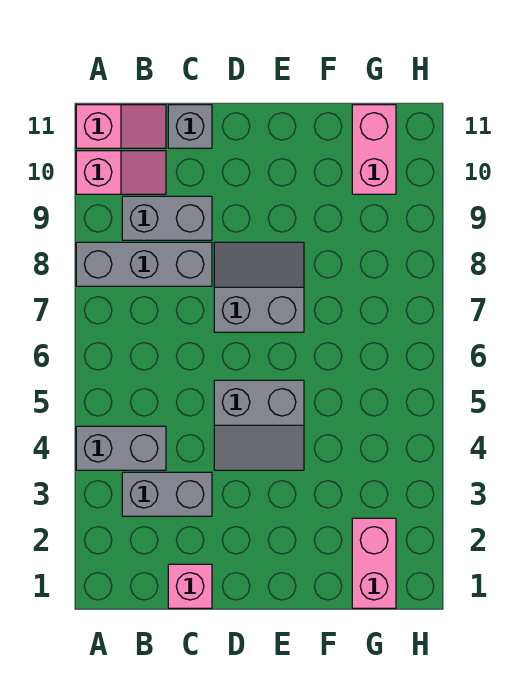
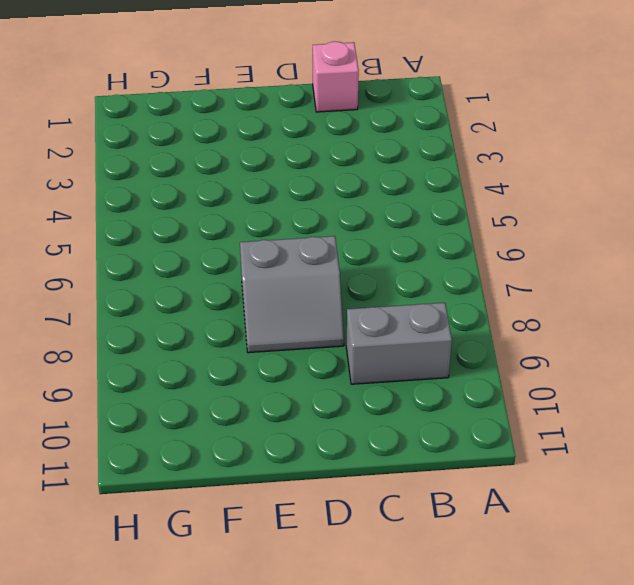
none -> grey brick A4:B4 level 1
none -> grey brick A8:C8 level 1
none -> pink slope A10:B10 level 1 top A

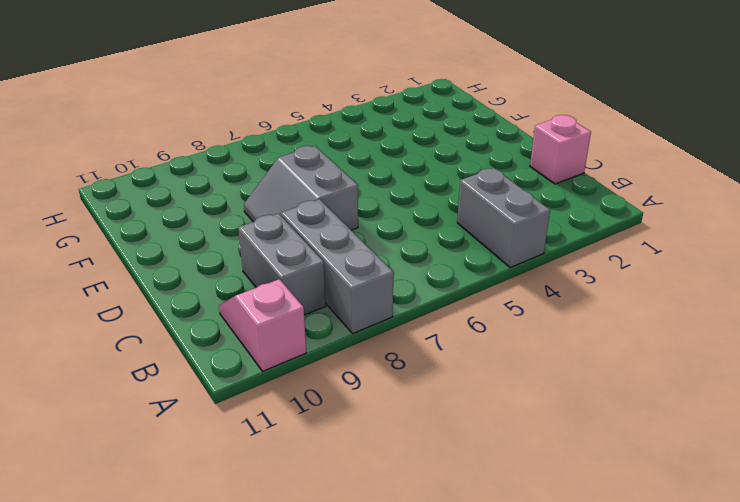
none -> pink slope A11:B11 level 1 top A
none -> grey brick B3:C3 level 1
none -> grey brick C11 level 1

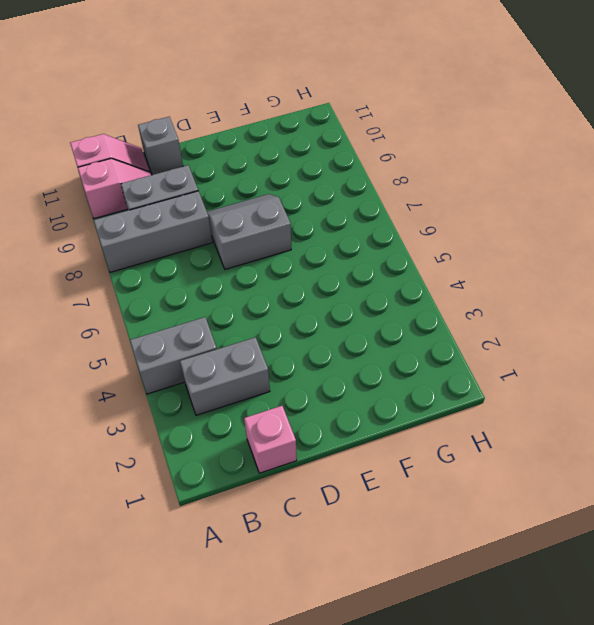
none -> grey slope D4:E5 level 1 top 5
none -> pink brick G1:G2 level 1
none -> pink brick G10:G11 level 1

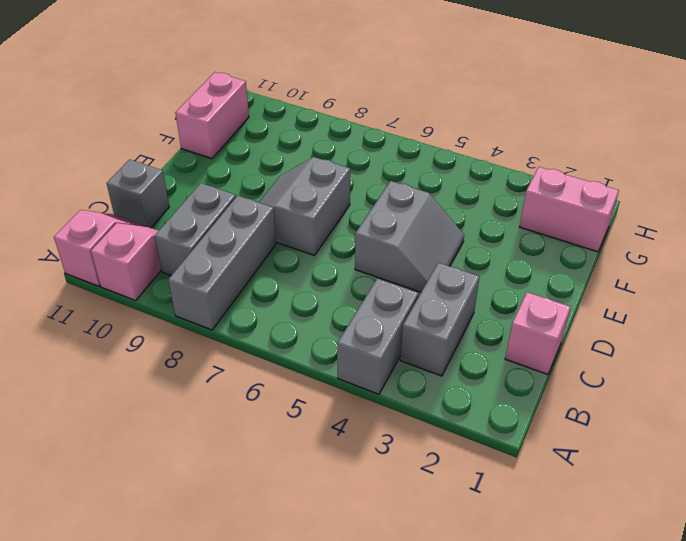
pink brick F11:G11 level 1 -> pink brick G10:G11 level 1

